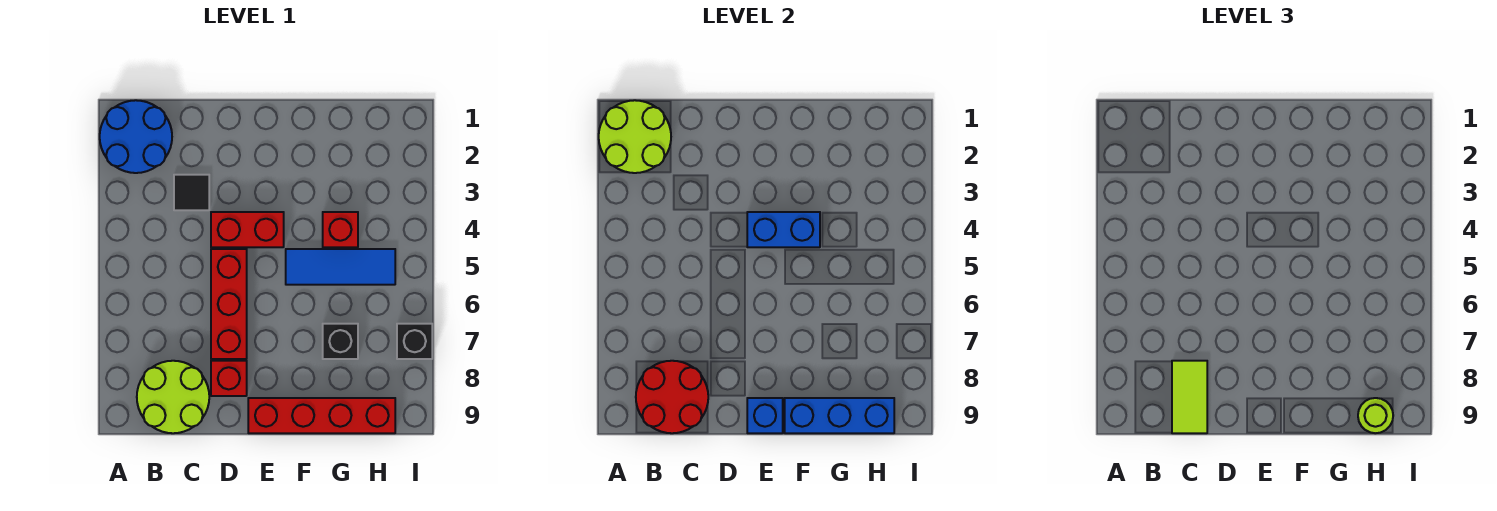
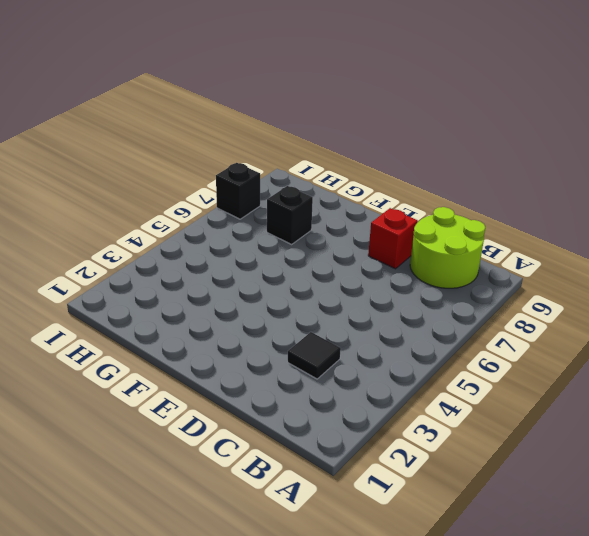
none -> blue round brick A1:B2 level 1
none -> red brick D4:E4 level 1
none -> red brick D5:D7 level 1

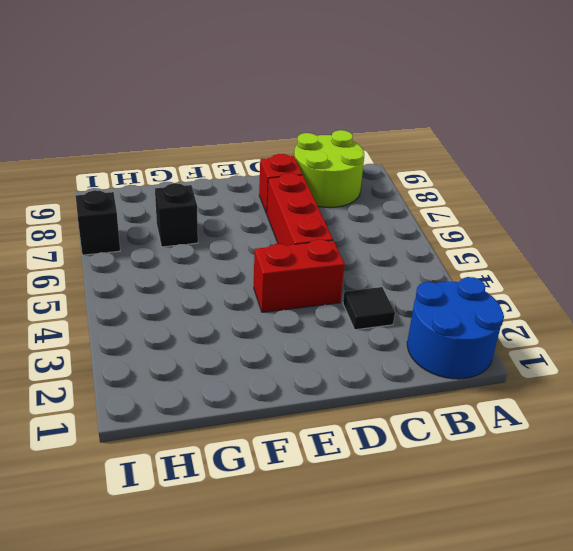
none -> red brick E9:H9 level 1
none -> blue tile F5:H5 level 1
none -> red brick G4 level 1

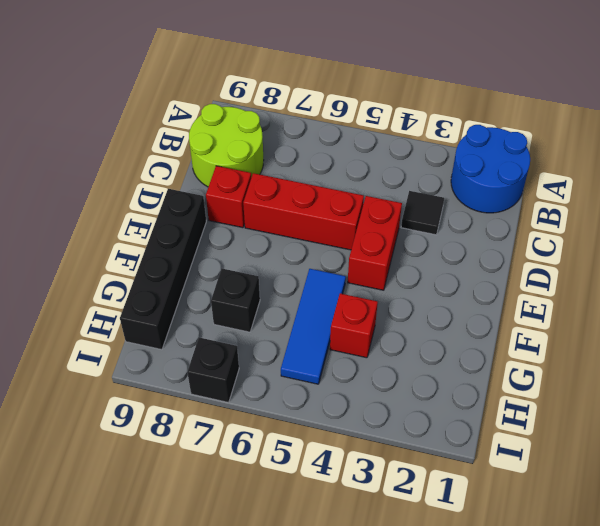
black brick E9:H9 level 1 -> red brick E9:H9 level 1
none -> lime round brick A1:B2 level 2
none -> red round brick B8:C9 level 2
none -> blue brick E4:F4 level 2

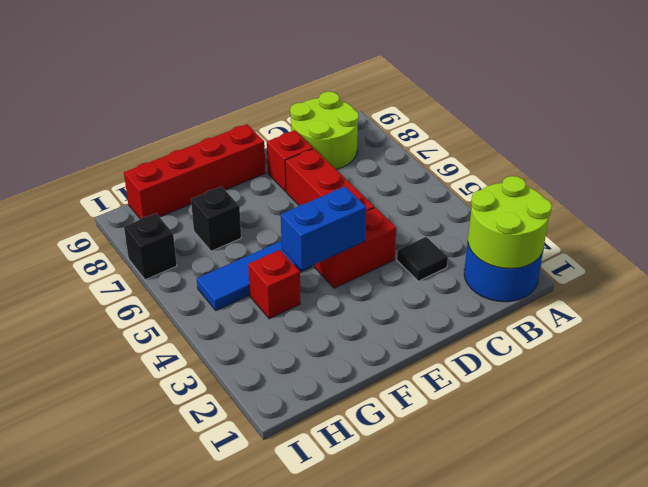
none -> red round brick B8:C9 level 2
none -> blue brick E9 level 2
none -> blue brick F9:H9 level 2

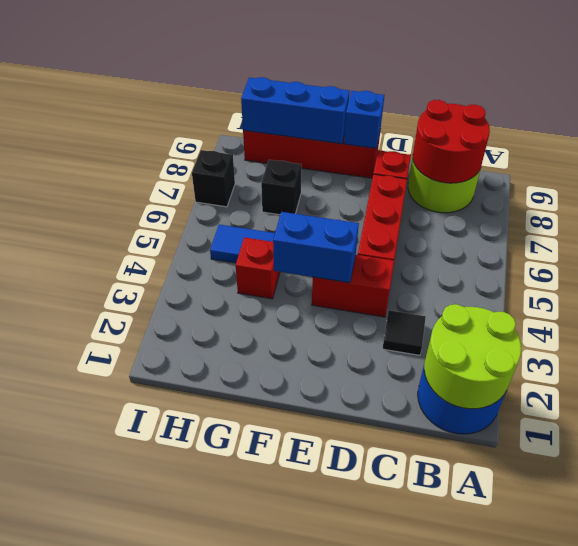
none -> lime tile C8:C9 level 3
none -> lime round brick H9 level 3

